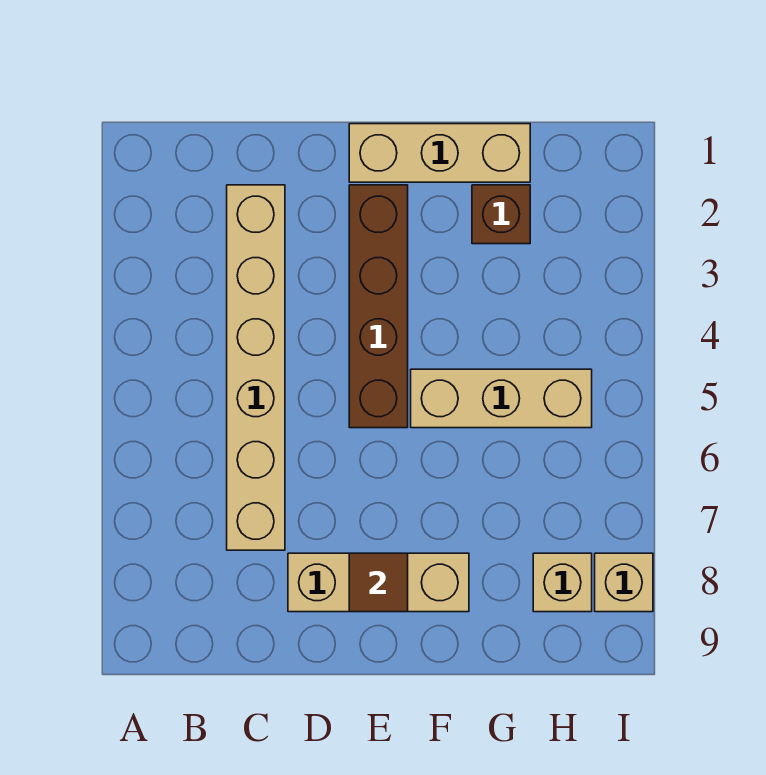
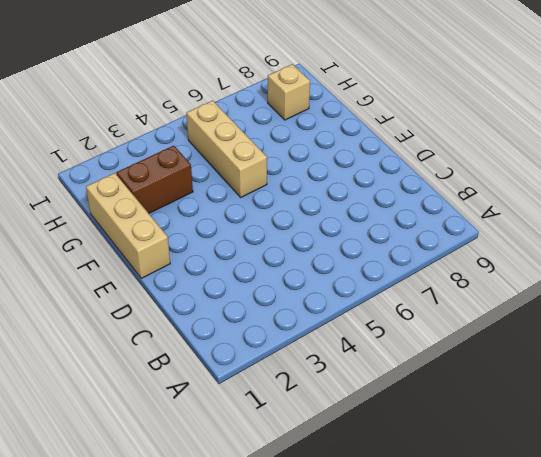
brown brick G2:G3 level 1 -> brown brick G2 level 1
none -> tan brick C2:C7 level 1
none -> tan brick D8:F8 level 1

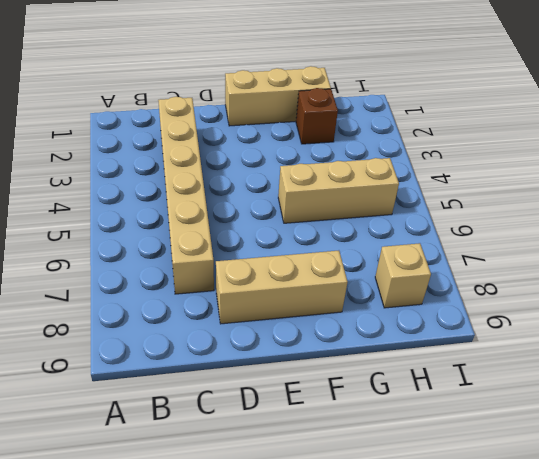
none -> brown brick E2:E5 level 1
none -> tan brick I8 level 1

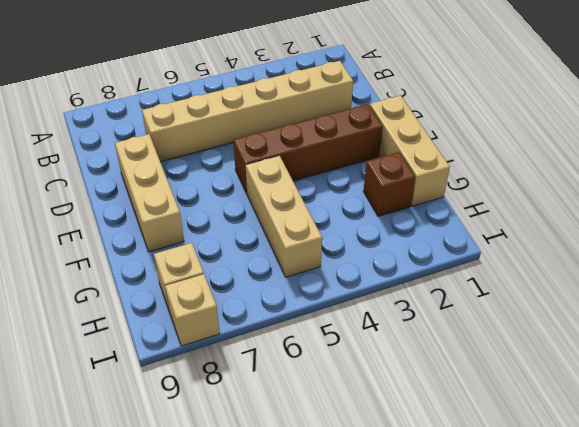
none -> brown tile E8 level 2

